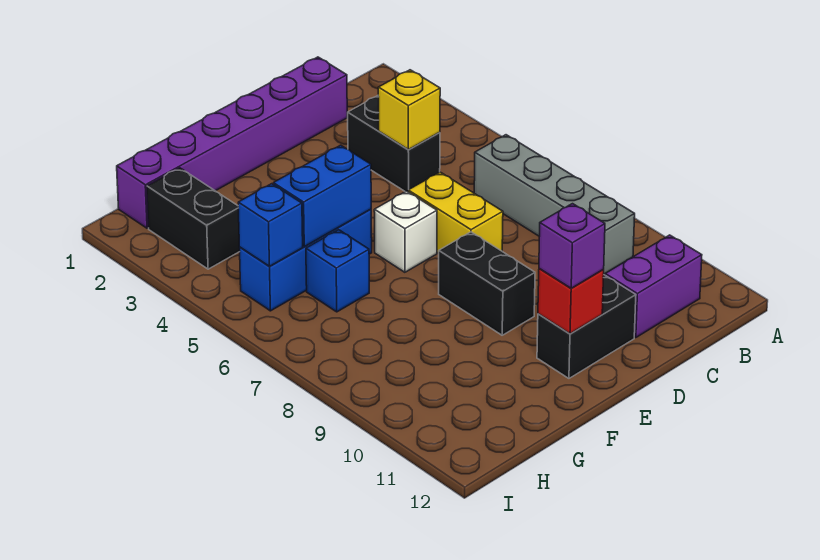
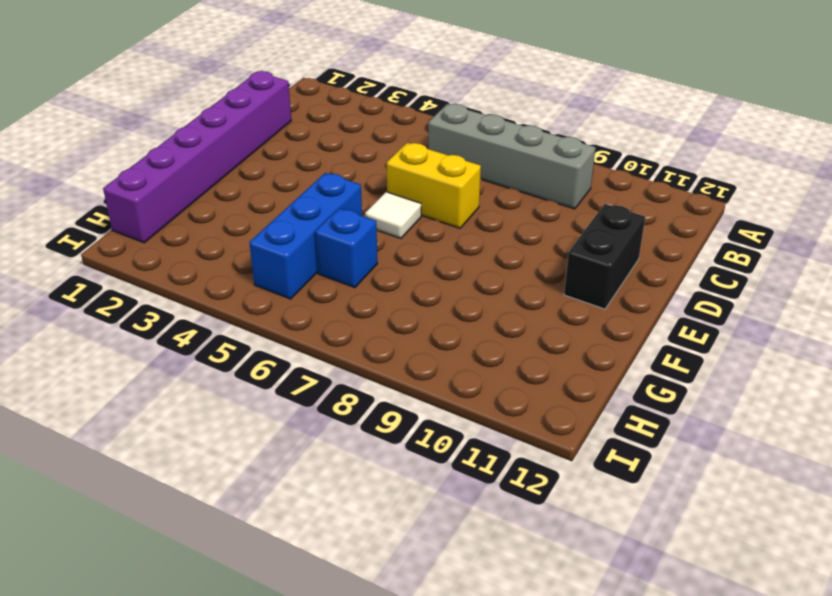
white tile E6 level 1 -> white brick E6 level 1
none -> purple brick B11:C11 level 1
none -> black brick C3:C4 level 1
none -> black brick E8:E9 level 1

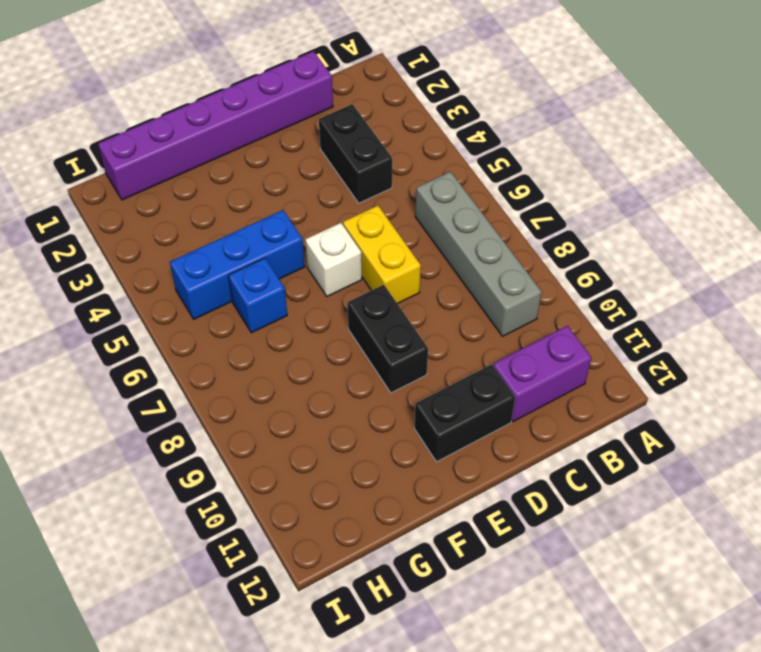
none -> black brick H2:H3 level 1
none -> yellow brick C4 level 2
none -> red brick E11 level 2

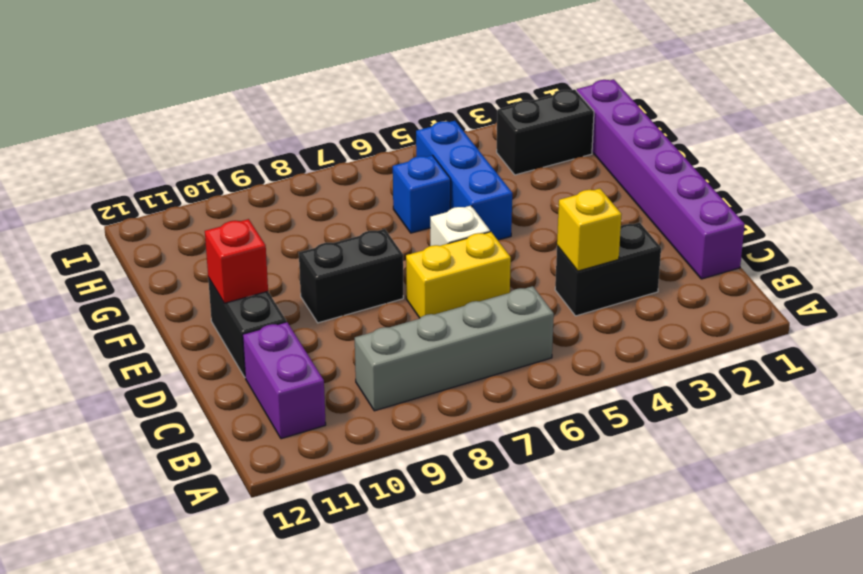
none -> blue brick F5:G5 level 2
none -> blue brick H5 level 2
none -> purple brick E11 level 3

